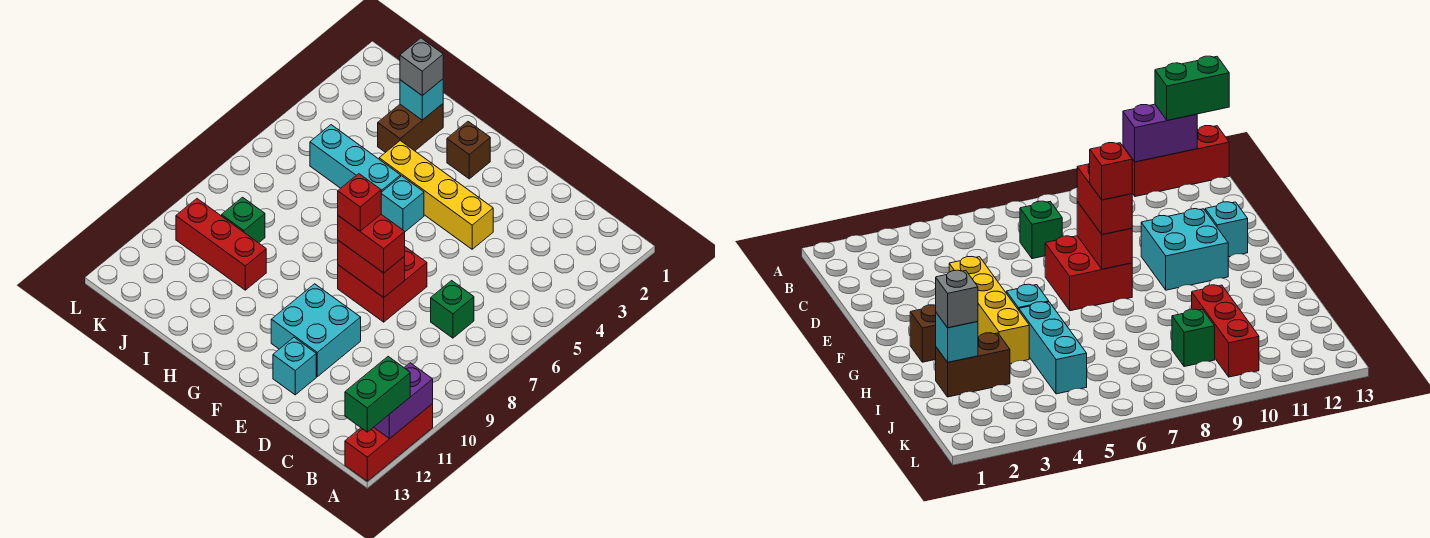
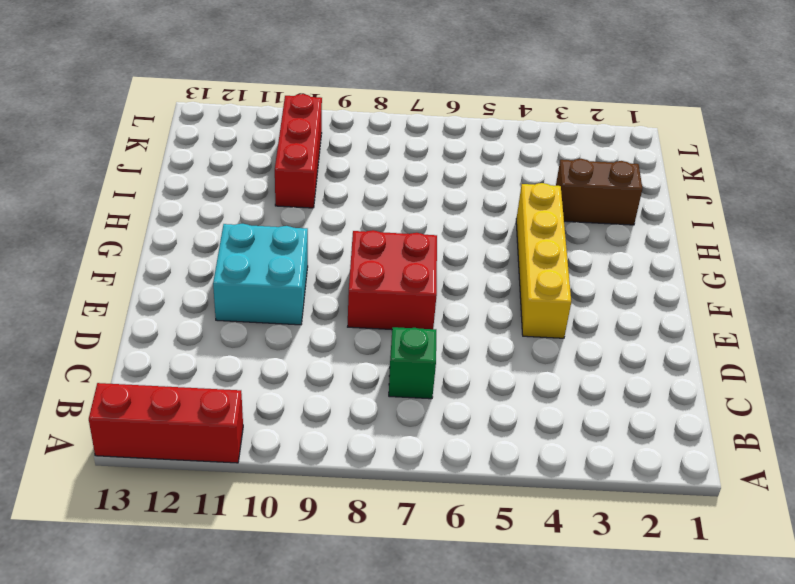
none -> cyan brick E12 level 1
none -> brown brick G2 level 1
none -> cyan brick G5 level 1

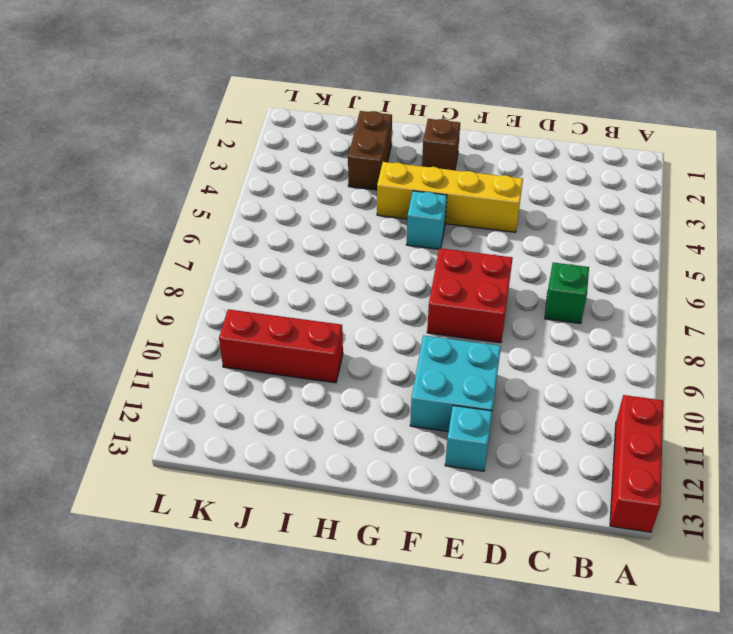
none -> cyan brick H5:J5 level 1
none -> green brick J9 level 1
none -> purple brick A11:A12 level 2

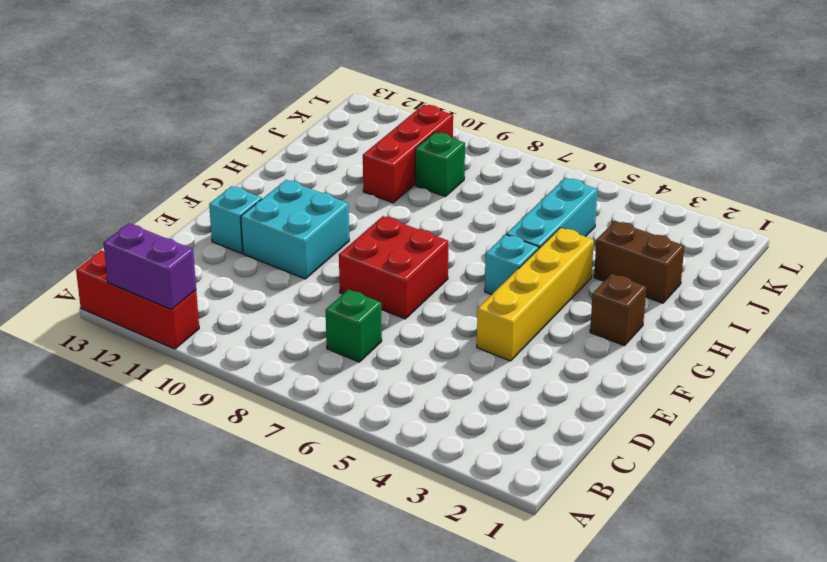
none -> red brick E8:F8 level 2
none -> cyan brick I2 level 2
none -> green brick A12:A13 level 3

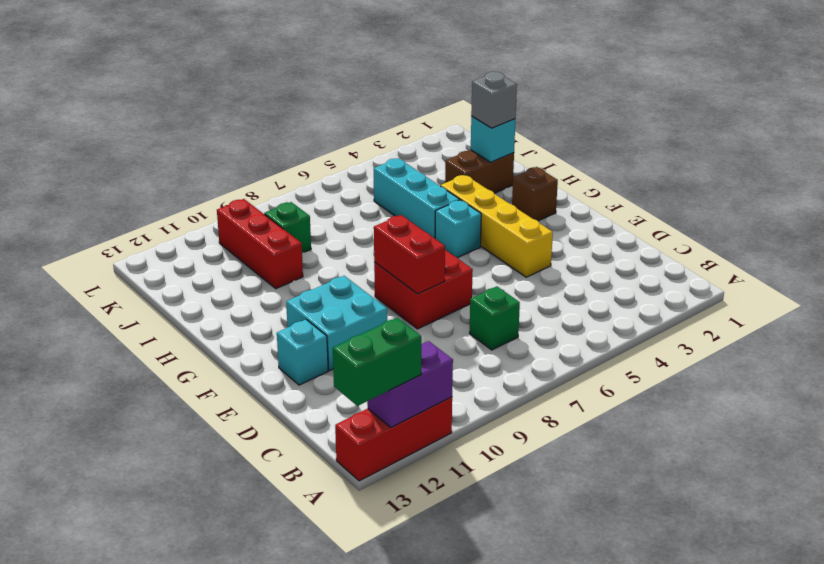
none -> red brick E8:F8 level 3
none -> red brick F8 level 4

